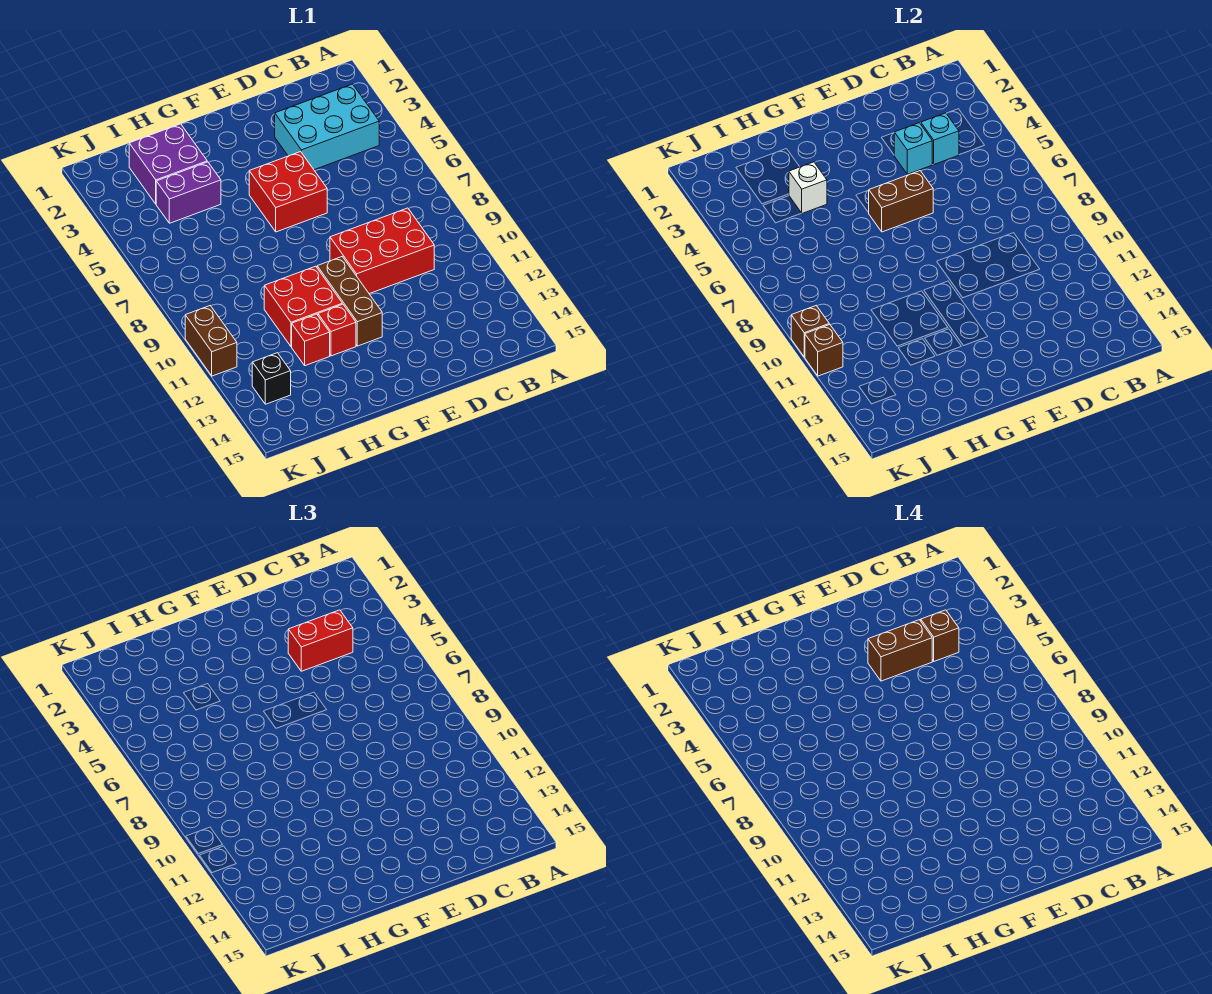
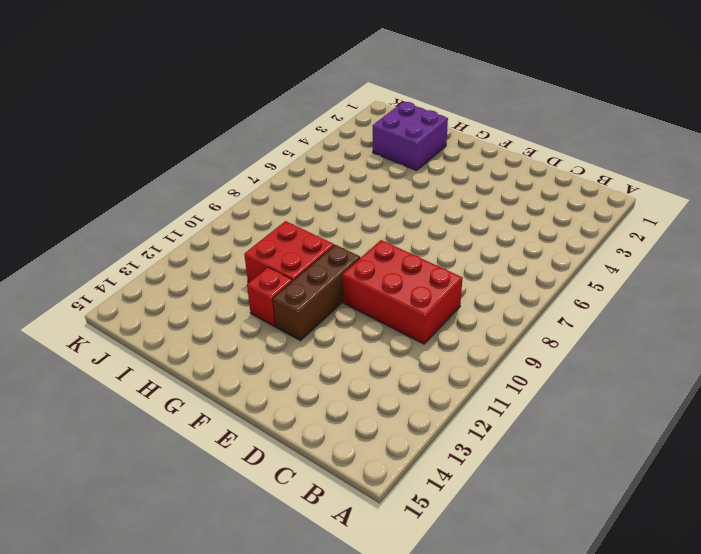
none -> cyan brick B3:D4 level 1
none -> red brick E5:F6 level 1
none -> purple brick H4:I4 level 1

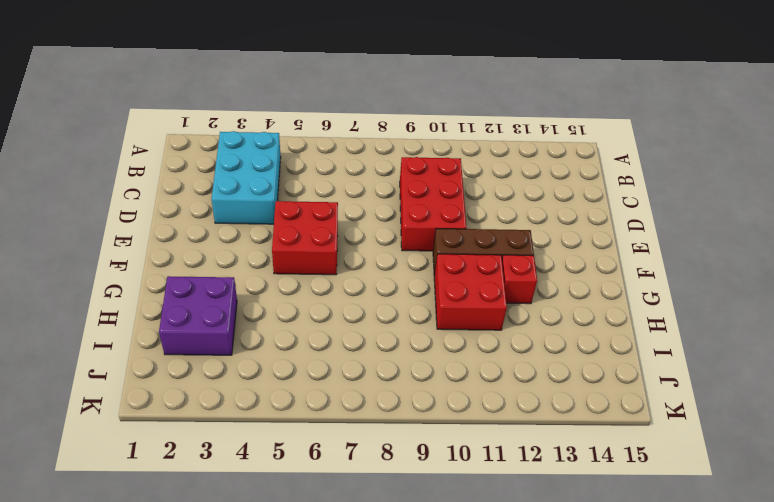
none -> purple brick H4:I4 level 1
none -> red brick H12 level 1
none -> black brick J13 level 1

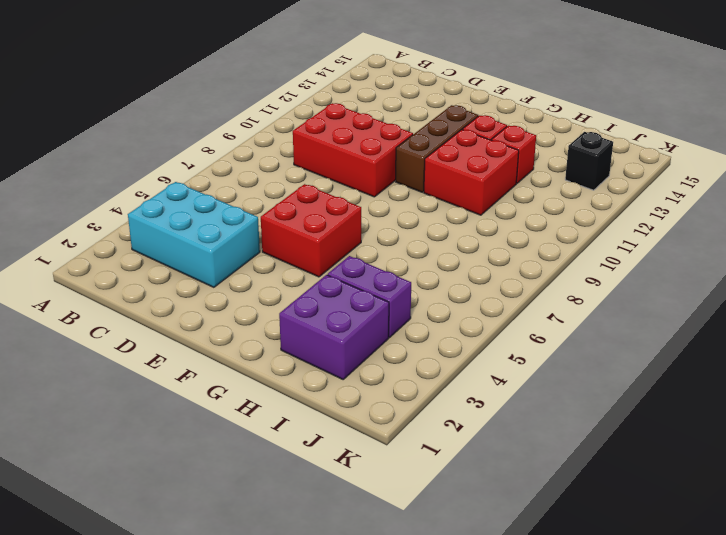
none -> brown brick K10:K11 level 1
none -> cyan brick C4 level 2
none -> cyan brick D4 level 2

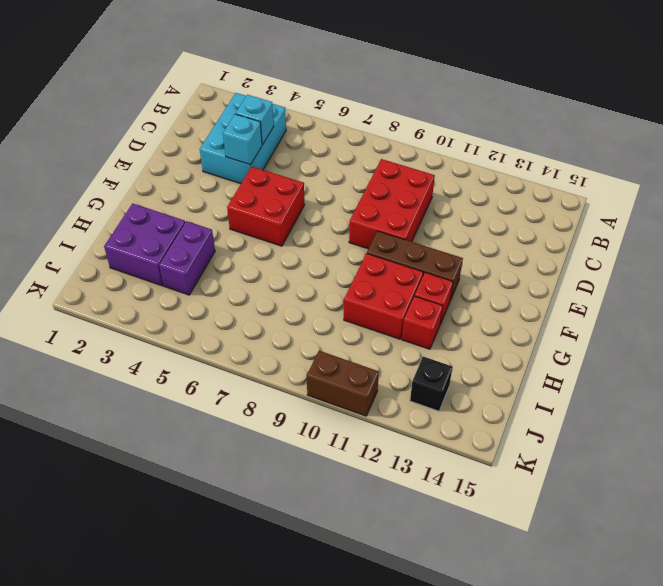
none -> brown brick E6:F6 level 2
none -> white brick H4 level 2
none -> brown brick K10 level 2

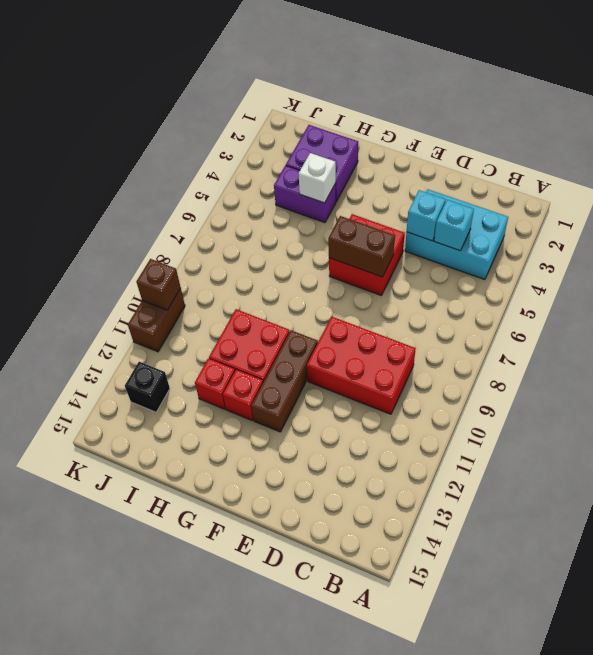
none -> brown brick K11 level 2
none -> red brick C4:D4 level 3
none -> brown brick C4 level 4

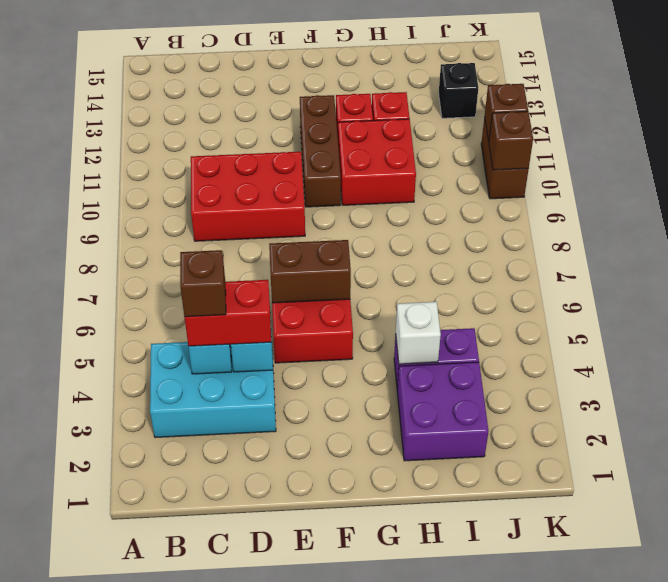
none -> brown brick D4:E4 level 4

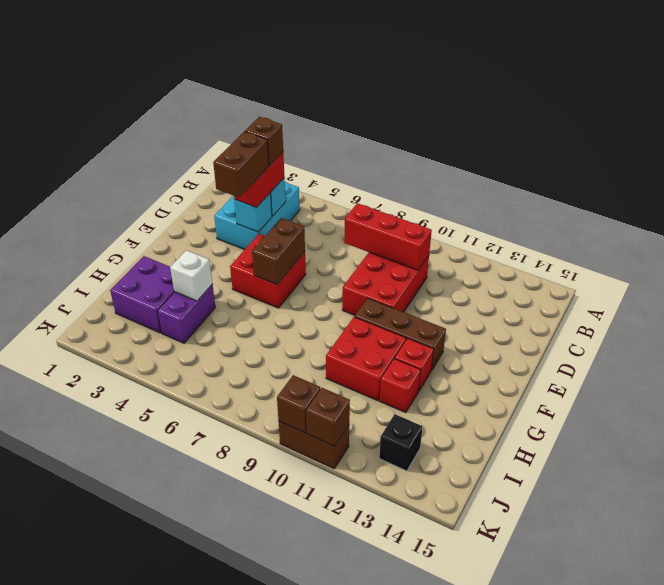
red brick C8:C10 level 2 -> none

